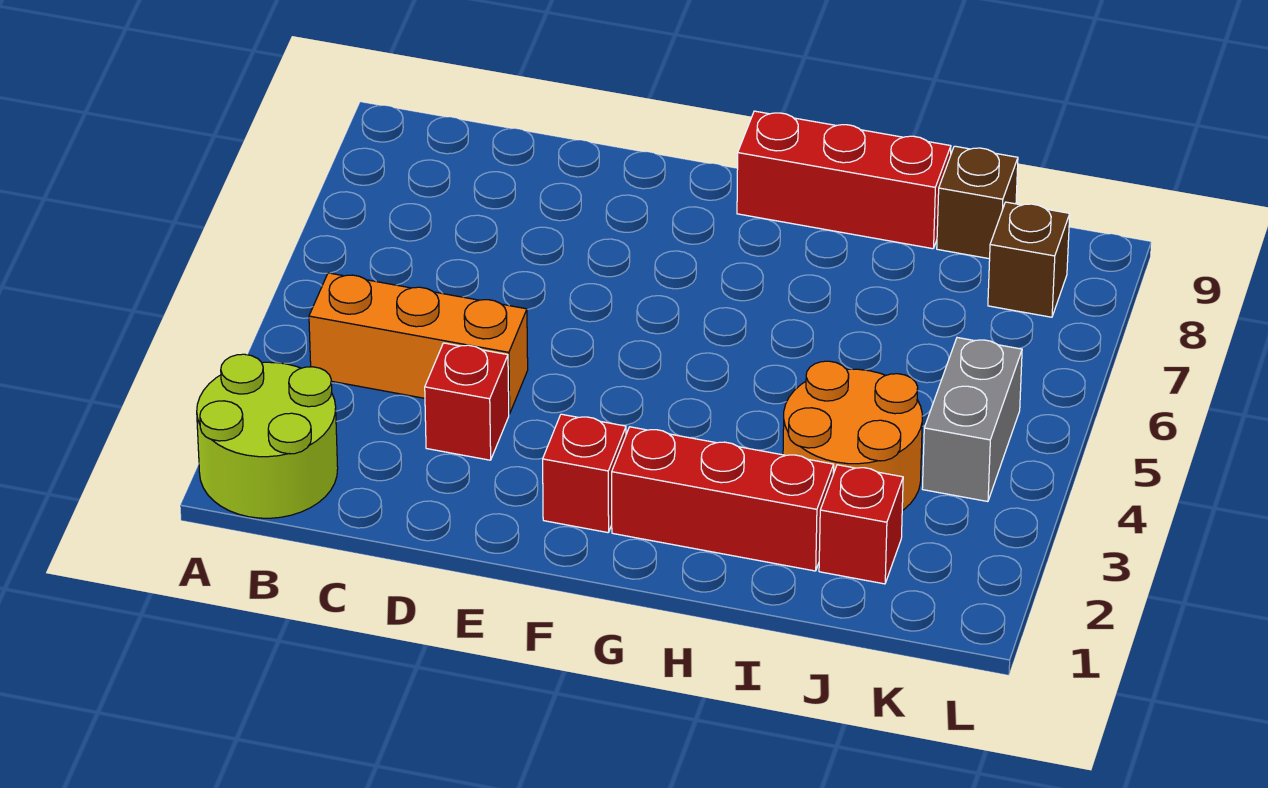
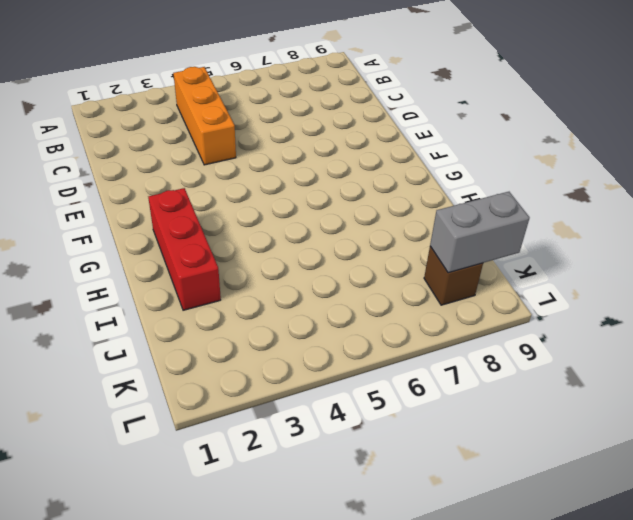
grey brick K8:K9 level 2 -> grey brick K4:K5 level 1
none -> lime round brick A1:B2 level 1
none -> red brick D3 level 1

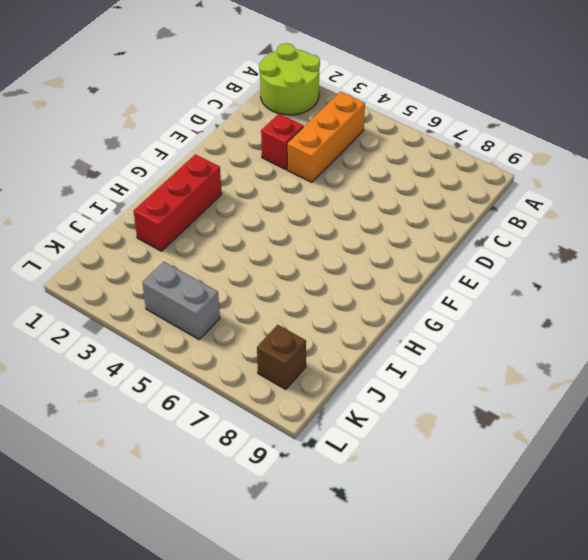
none -> red brick F2 level 1
none -> red brick G9:I9 level 1

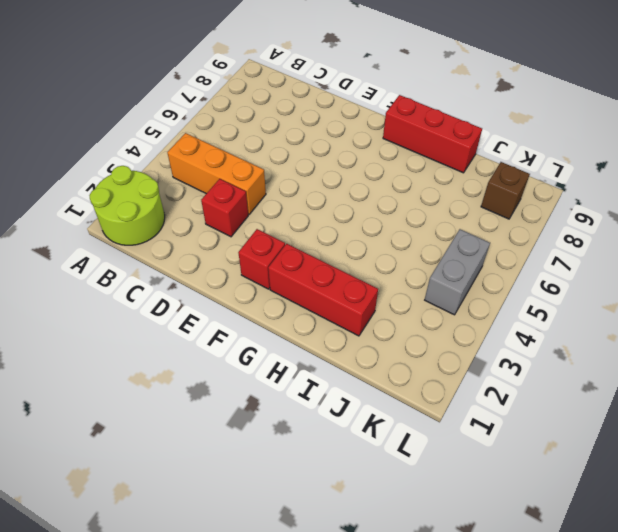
none -> orange round brick I3:J4 level 1
none -> red brick J2 level 1

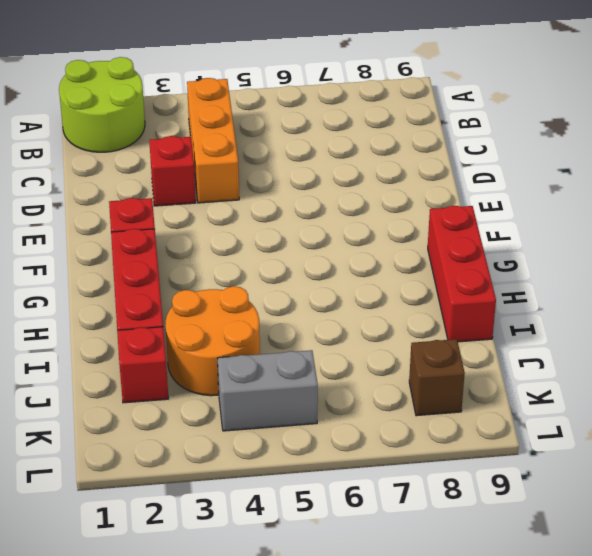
none -> brown brick J9 level 1

